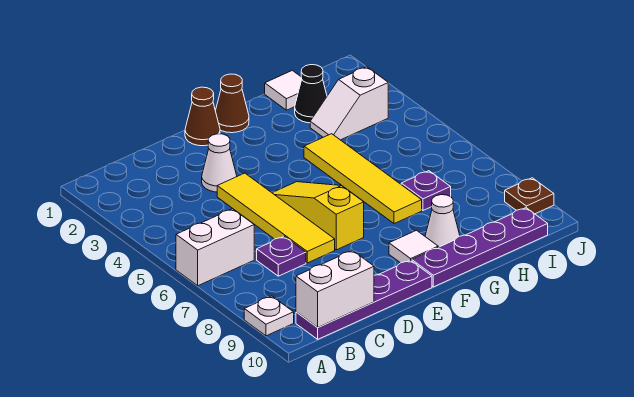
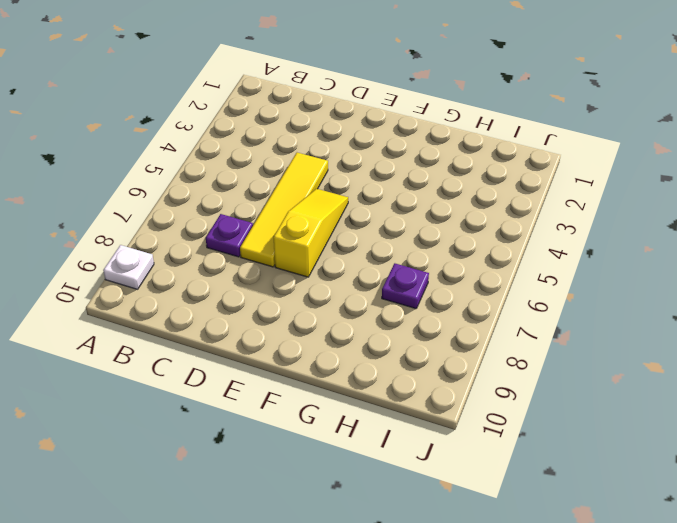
none -> white brick A6:B6 level 1
none -> purple plate B10:E10 level 1
none -> white cone D3 level 1

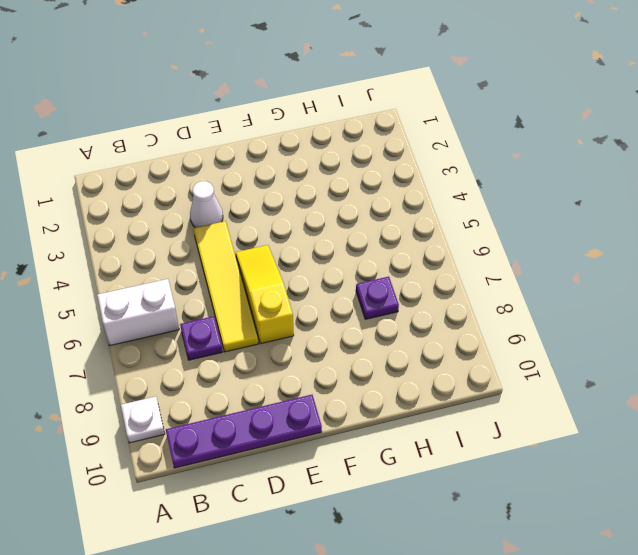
none -> brown cone E1 level 1
none -> brown cone F1 level 1
none -> white tile F9 level 1

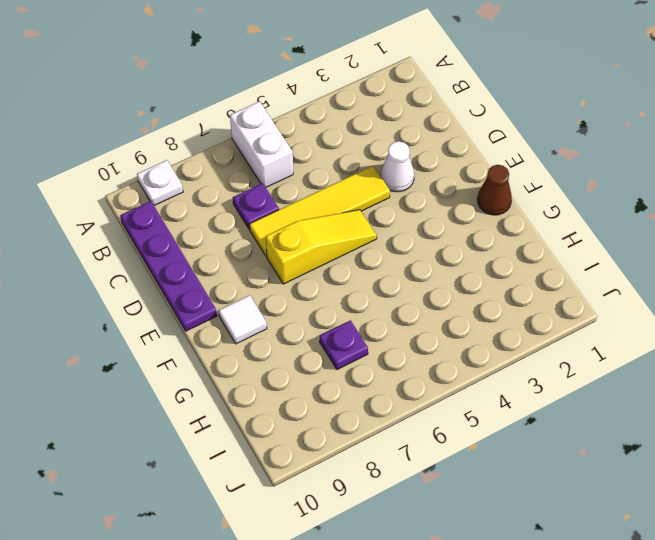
none -> brown cone E1 level 1
none -> purple plate F10:I10 level 1
none -> yellow tile G4:G7 level 1

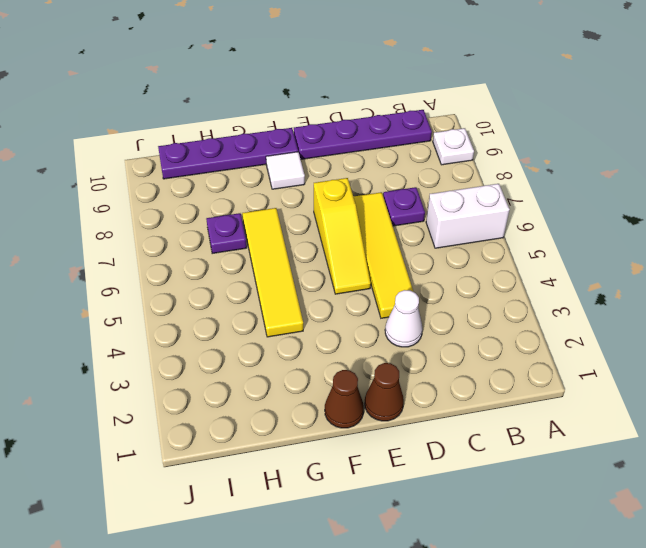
none -> white cone G9 level 1
none -> white tile H1 level 1
none -> black cone H2 level 1

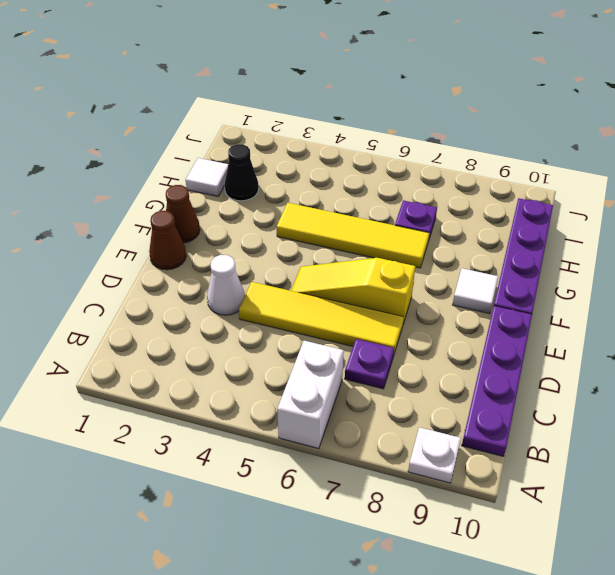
none -> white cone G9 level 1
none -> white slope H3:I3 level 1 top I
none -> brown plate J9 level 1

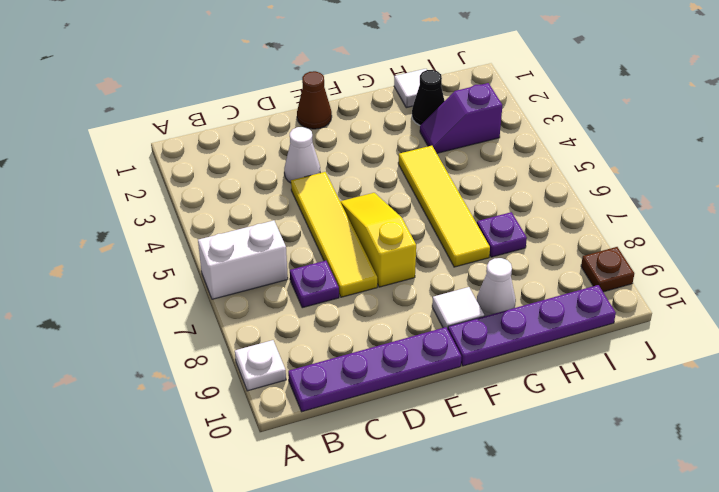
purple slope H3:I3 level 1 top I -> white slope H3:I3 level 1 top I
none -> brown cone F1 level 1
none -> white brick B10:C10 level 2

